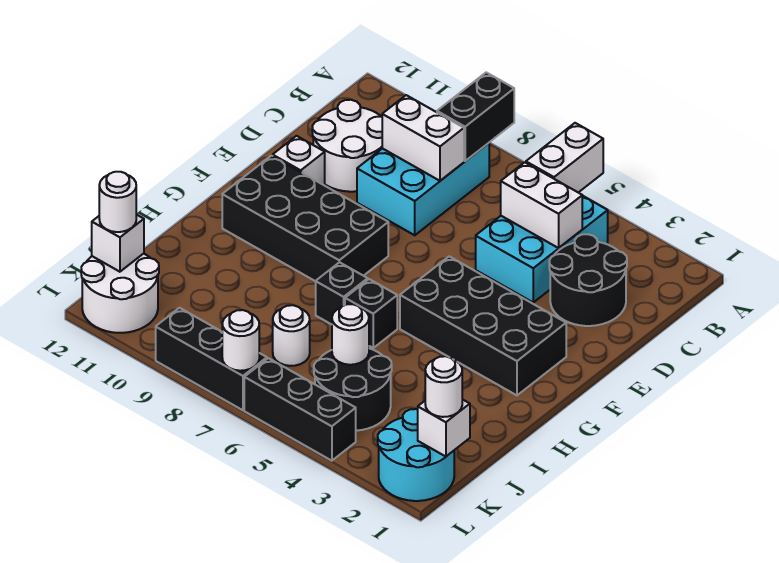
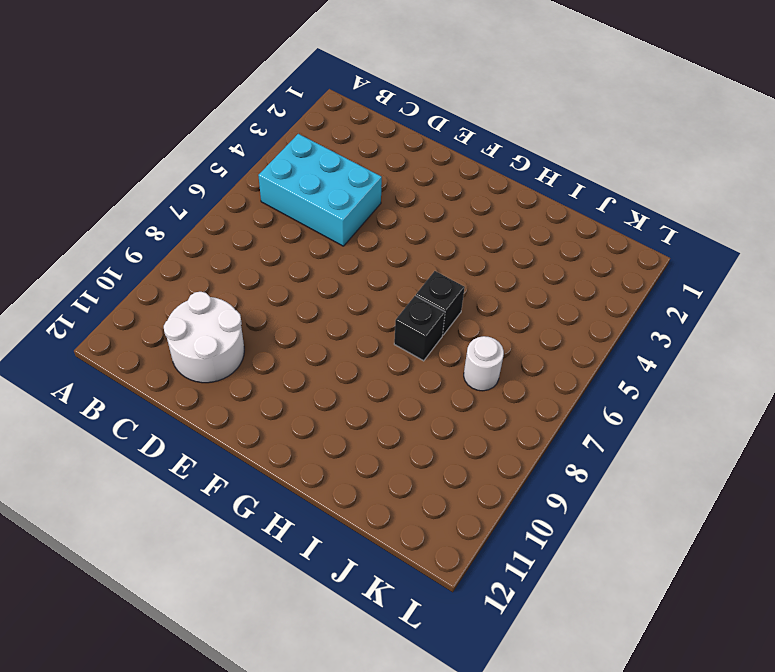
none -> cyan brick B8:D9 level 1
none -> black round brick C2:D3 level 1
none -> white brick E11 level 1

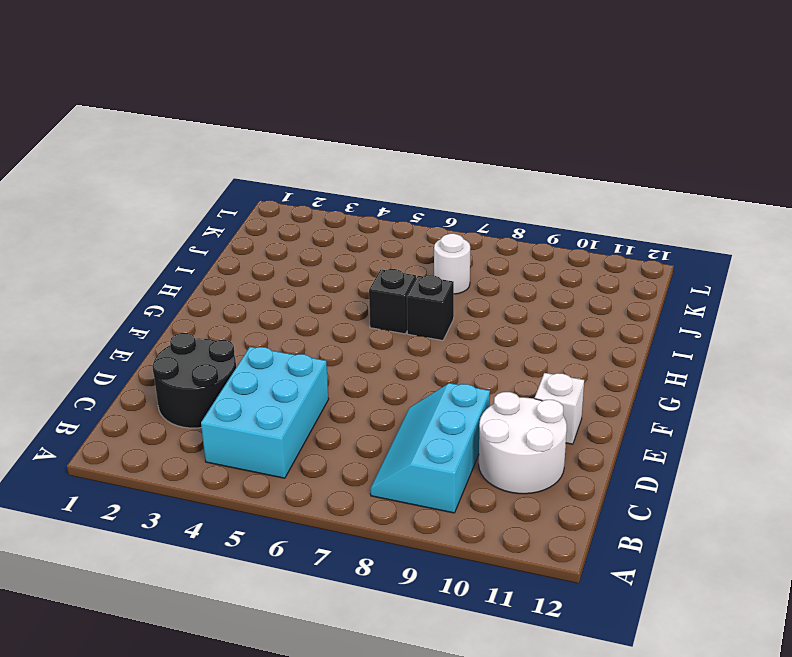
cyan slope B8:D9 level 1 top 9 -> cyan brick B8:D9 level 1
none -> black brick F2:G5 level 1
none -> black brick F8:G11 level 1
none -> black round brick J4:K5 level 1

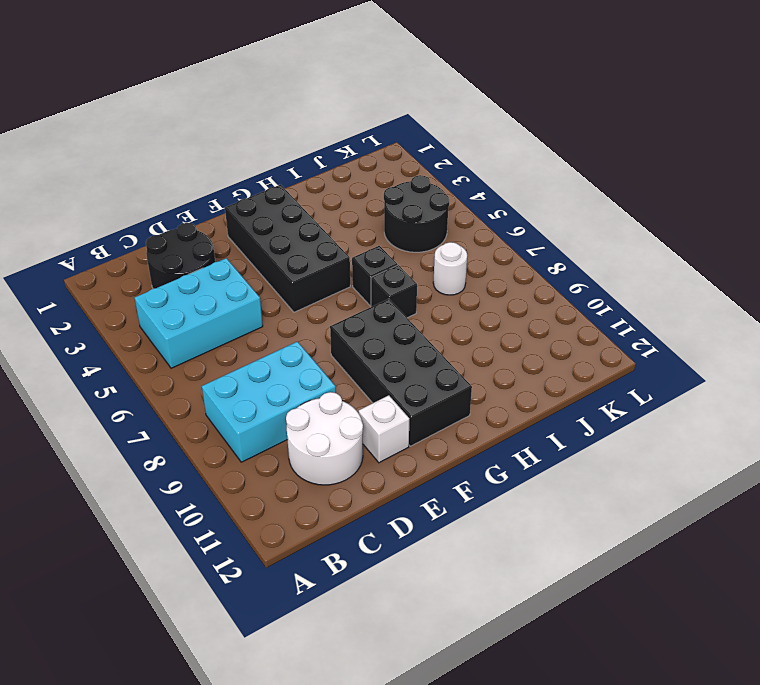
none -> cyan round brick K1:L2 level 1
none -> white round brick K11:L12 level 1
none -> black brick L4:L6 level 1

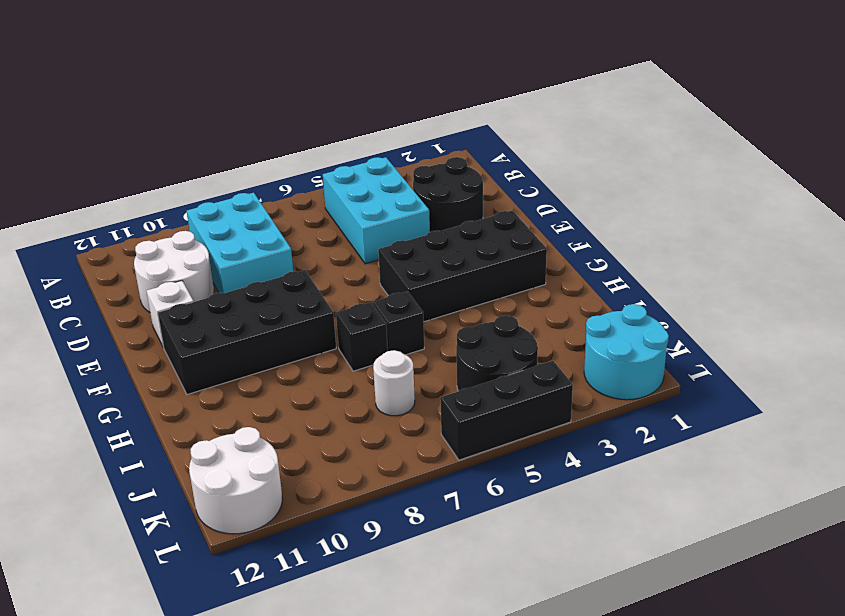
none -> black brick L7:L9 level 1
none -> white brick A5:B5 level 2
none -> black brick A8:B8 level 2

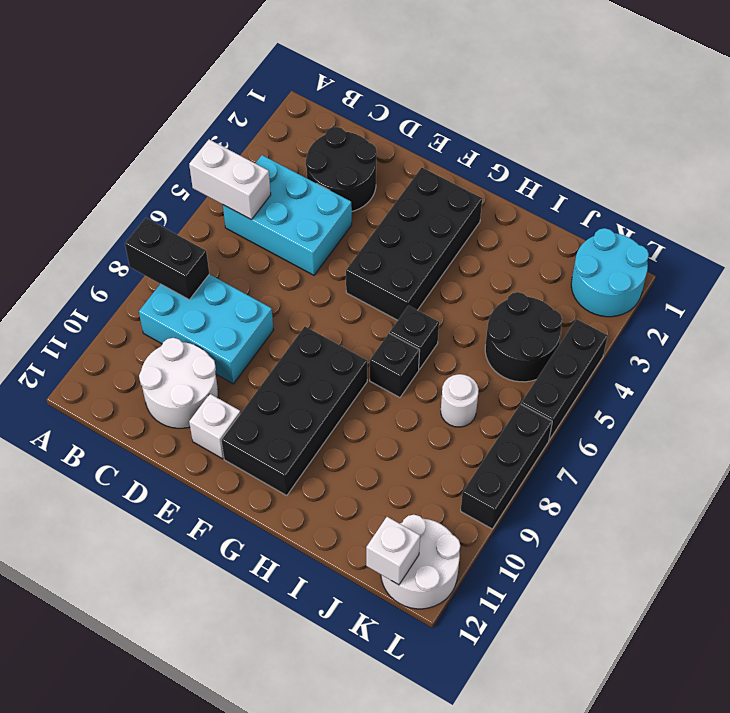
none -> white brick C4:C5 level 2
none -> white brick C8:C9 level 2
none -> white round brick J5 level 2

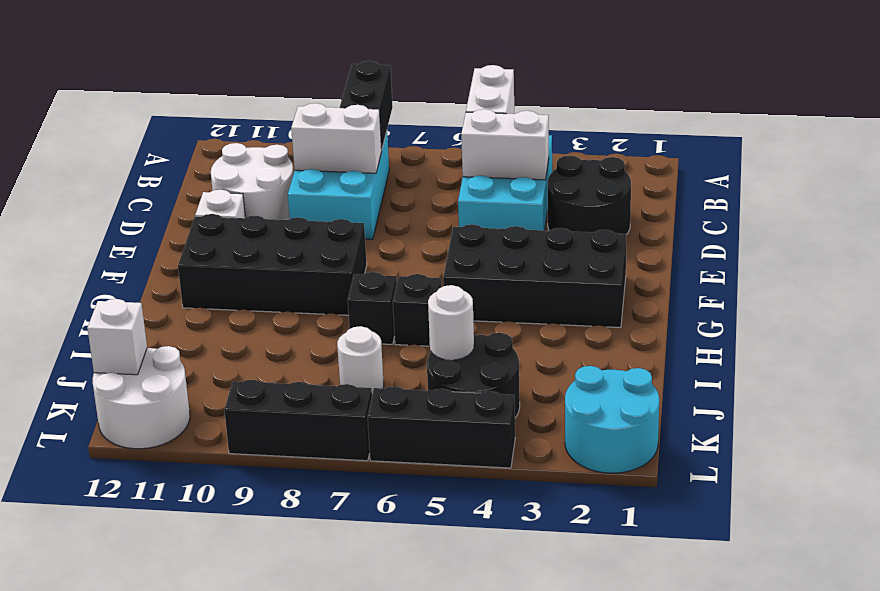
none -> white brick K1 level 2
none -> white round brick L7 level 2
none -> white round brick K1 level 3

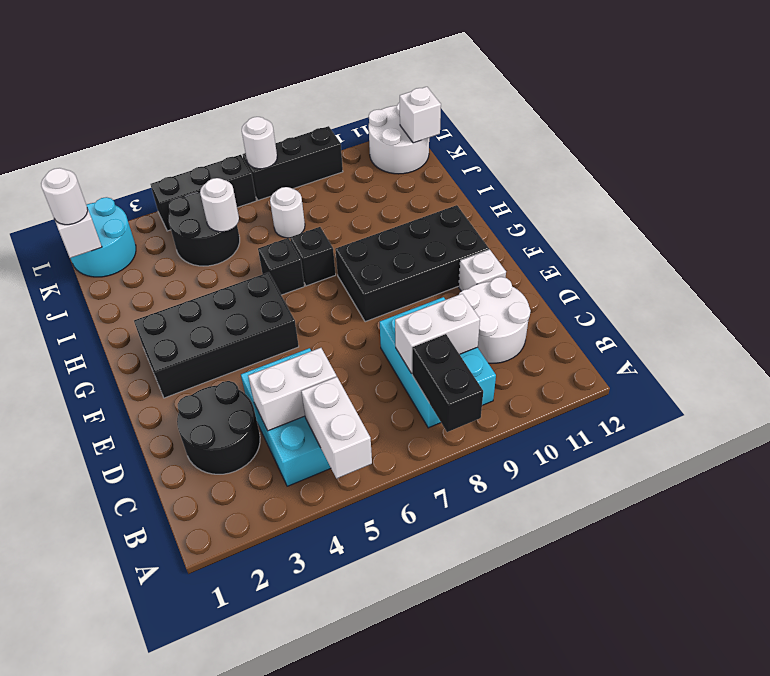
none -> white round brick K12 level 3

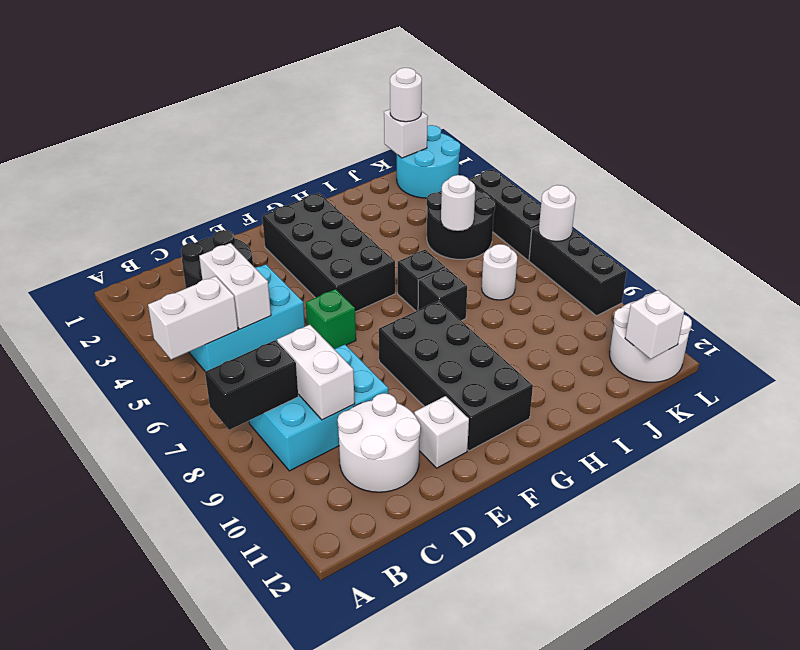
green brick E6 level 1 -> none
none -> white round brick K12 level 3

